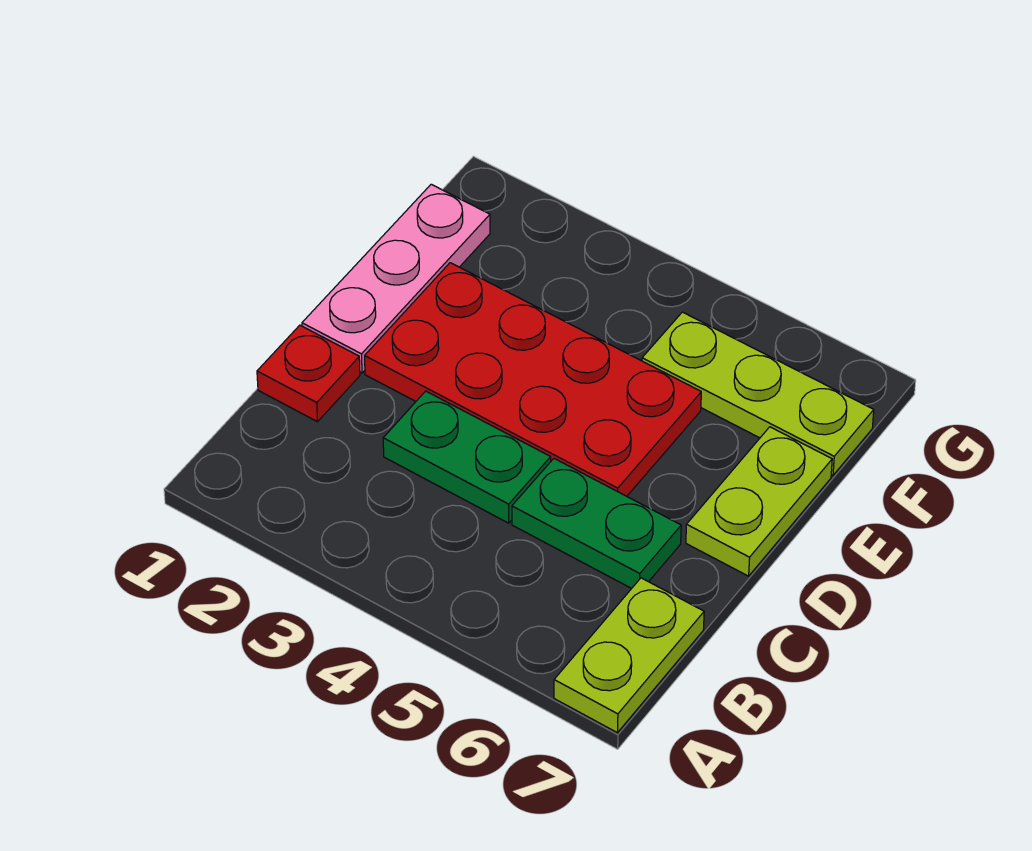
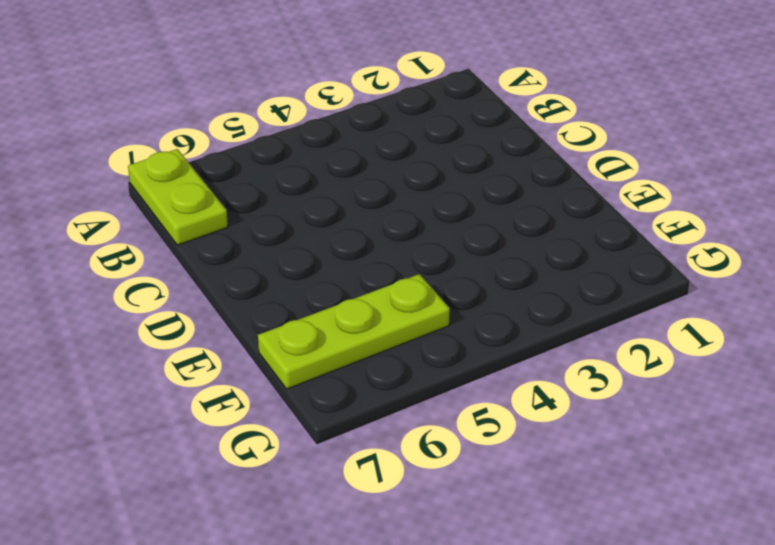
none -> red plate C1 level 1
none -> green plate C3:C4 level 1

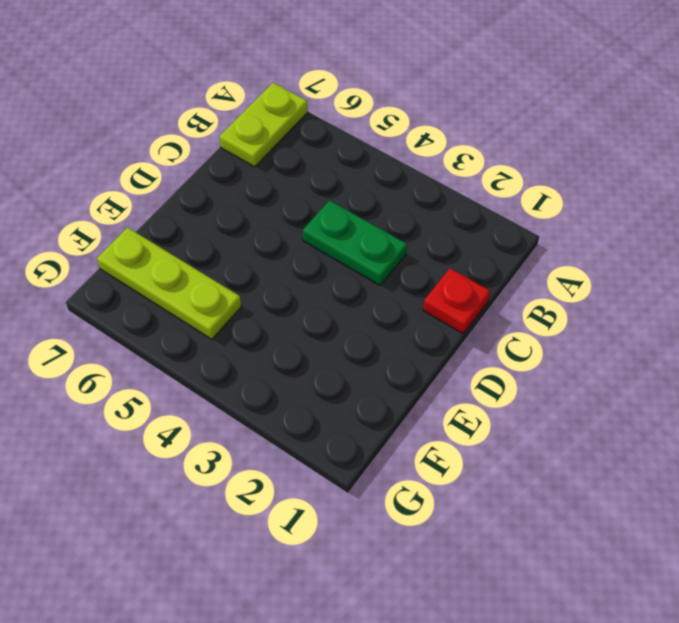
none -> green plate C5:C6 level 1
none -> pink plate D1:F1 level 1

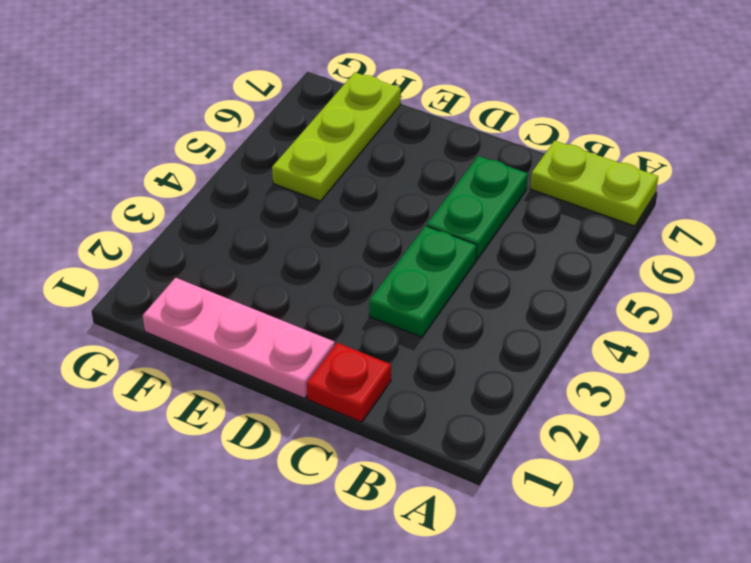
none -> red plate D2:E5 level 1
none -> lime plate D7:E7 level 1

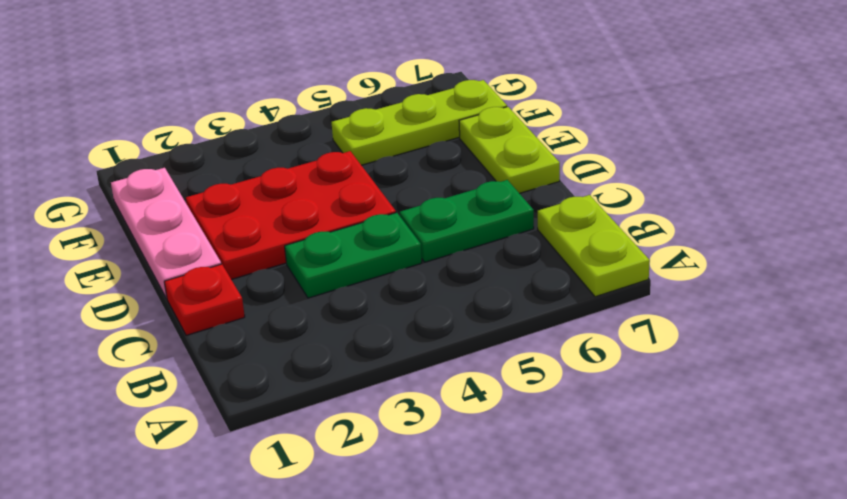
red plate D2:E4 level 1 -> red plate D2:E5 level 1

